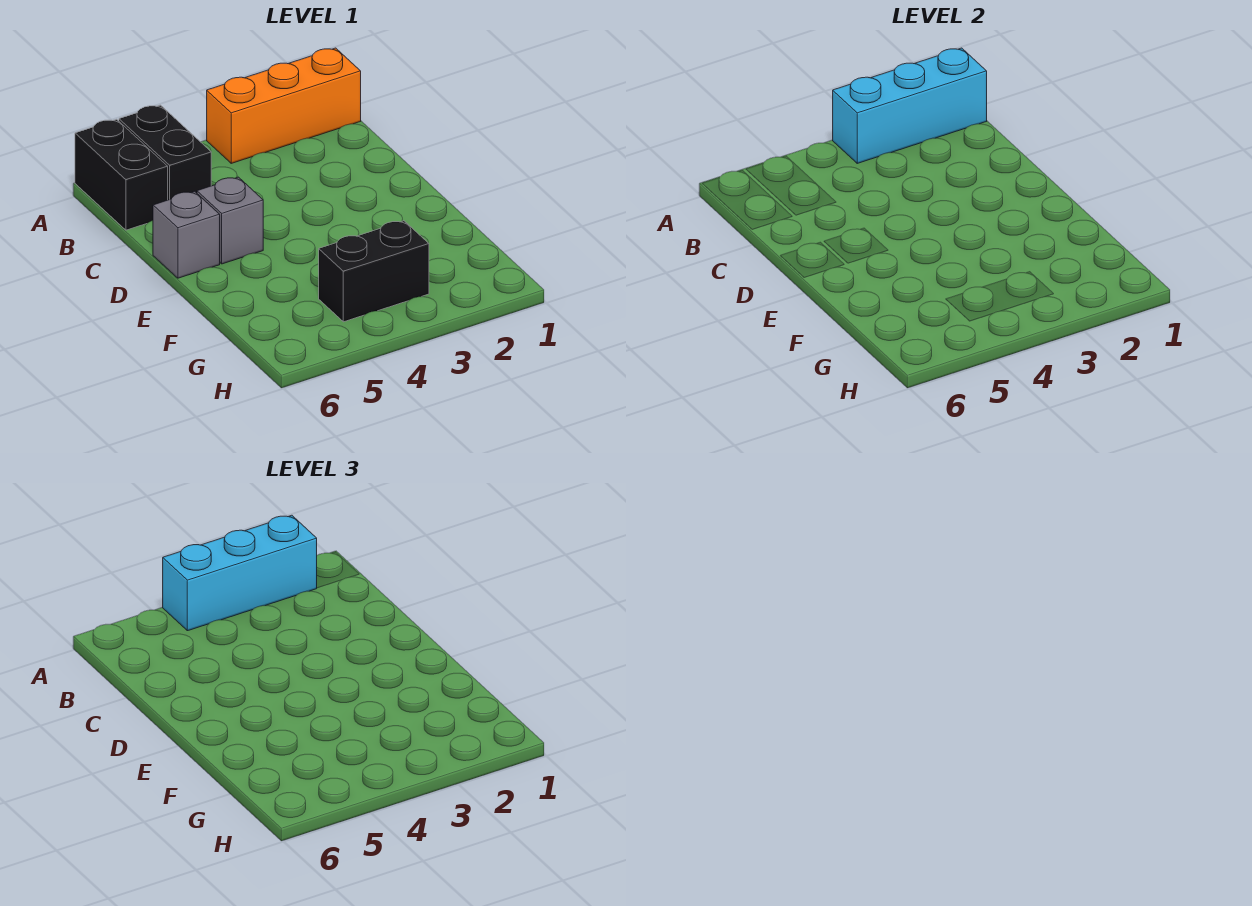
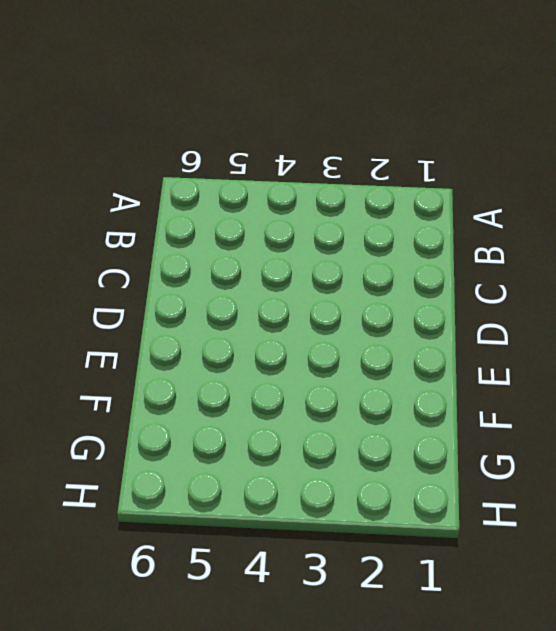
none -> orange brick A1:A3 level 1
none -> black brick A5:B5 level 1

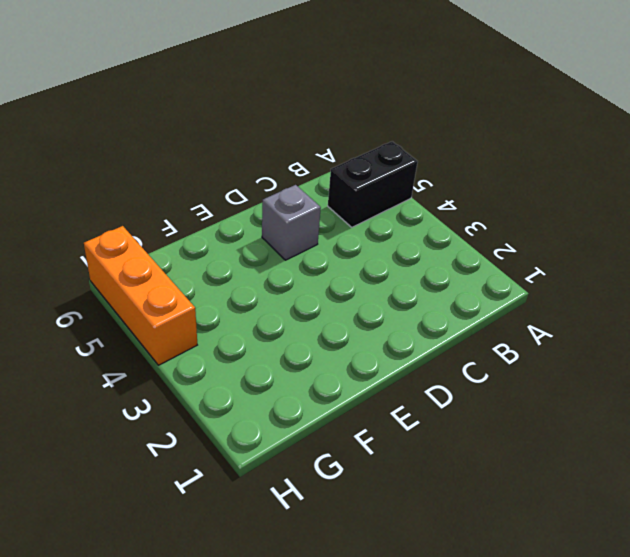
orange brick H4:H6 level 1 -> orange brick A1:A3 level 1
none -> black brick A6:B6 level 1
none -> grey brick D6 level 1

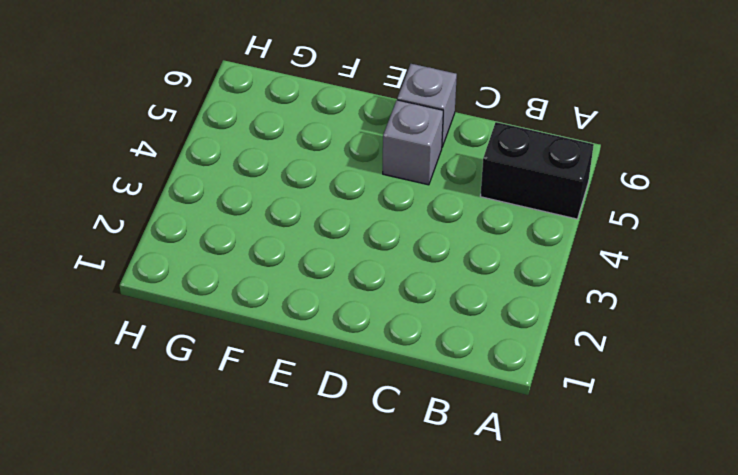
none -> orange brick A1:A3 level 1
none -> black brick A6:B6 level 1

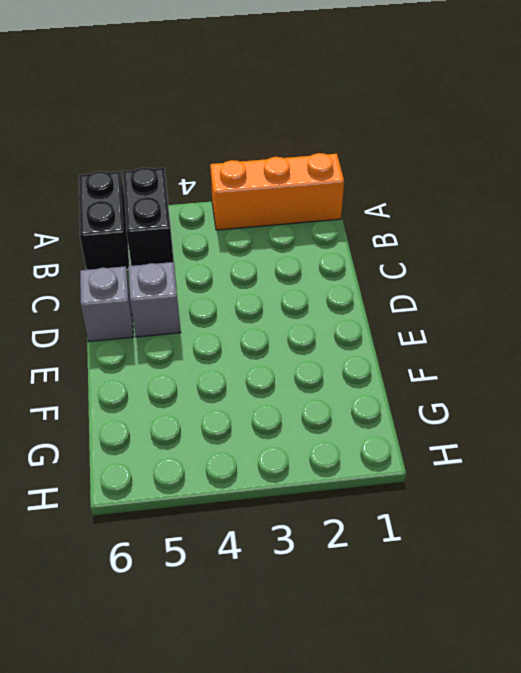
none -> black brick G3:G4 level 1
none -> cyan brick A1:A3 level 2

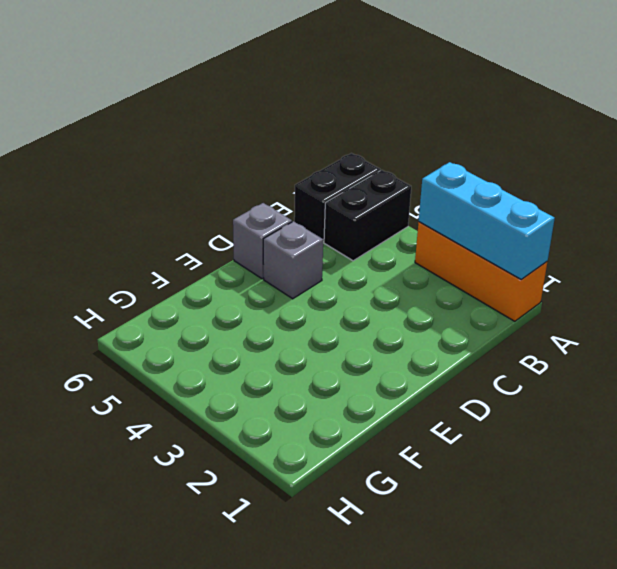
none -> black brick G3:G4 level 1
none -> cyan brick A2:A4 level 3

